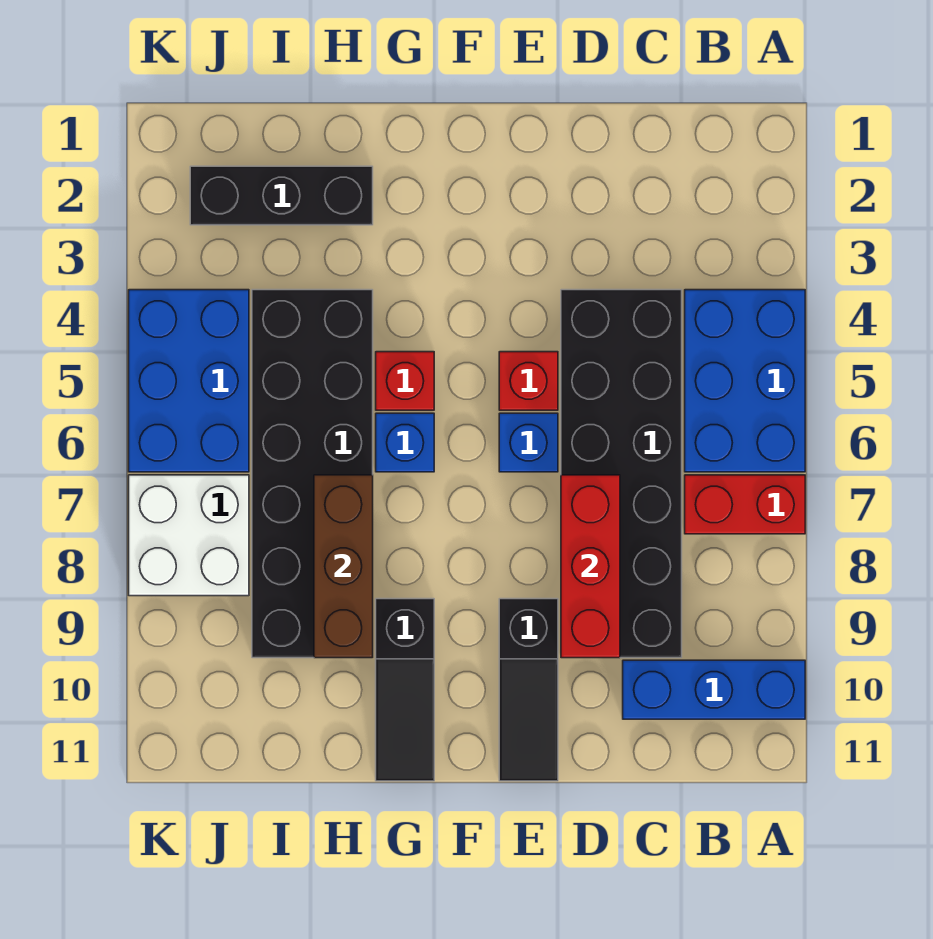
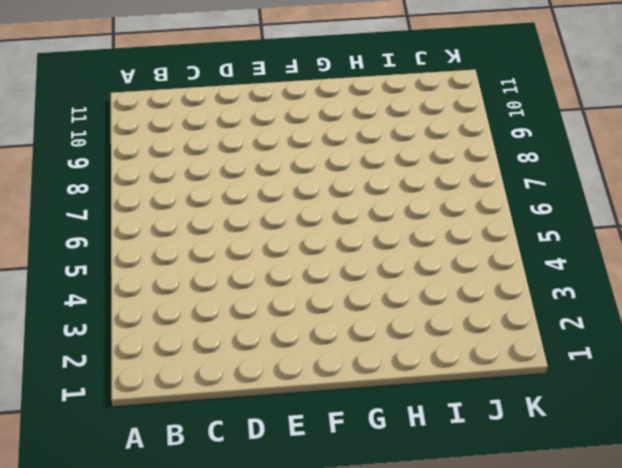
none -> blue brick A4:B6 level 1
none -> red brick A7:B7 level 1
none -> blue brick A10:C10 level 1

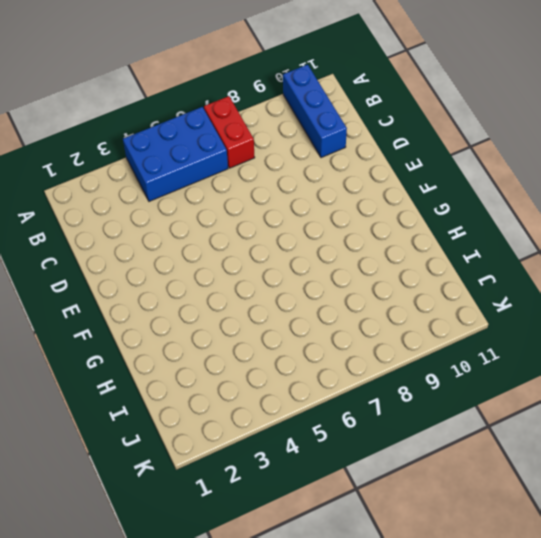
none -> black brick C4:D9 level 1
none -> red brick E5 level 1
none -> blue brick E6 level 1

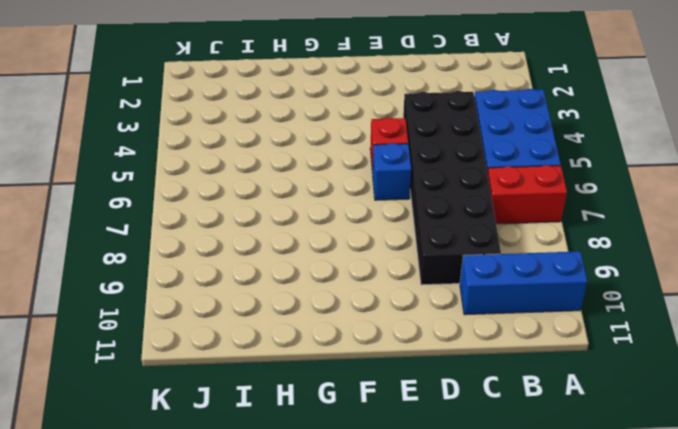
none -> black slope E9:E11 level 1 top 9
none -> red brick G5 level 1
none -> blue brick G6 level 1

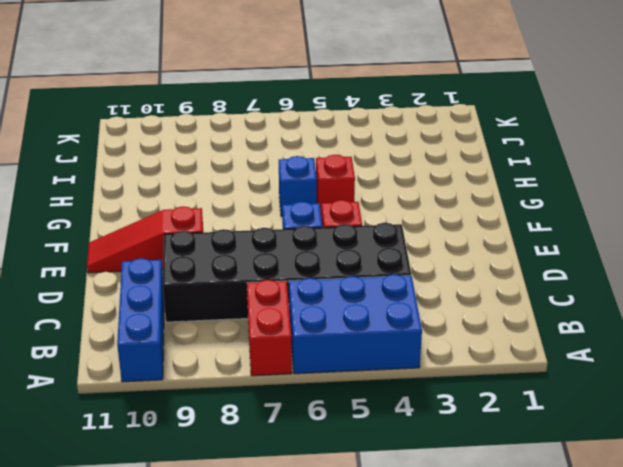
red slope E9:E11 level 1 top 9 -> black slope E9:E11 level 1 top 9
none -> black slope G9:G11 level 1 top 9
none -> black brick H2:J2 level 1
none -> black brick H4:I9 level 1

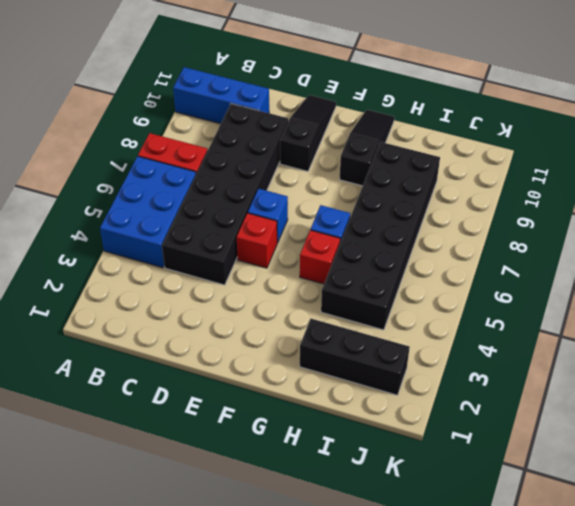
none -> blue brick J4:K6 level 1
none -> white brick J7:K8 level 1
none -> red brick D7:D9 level 2

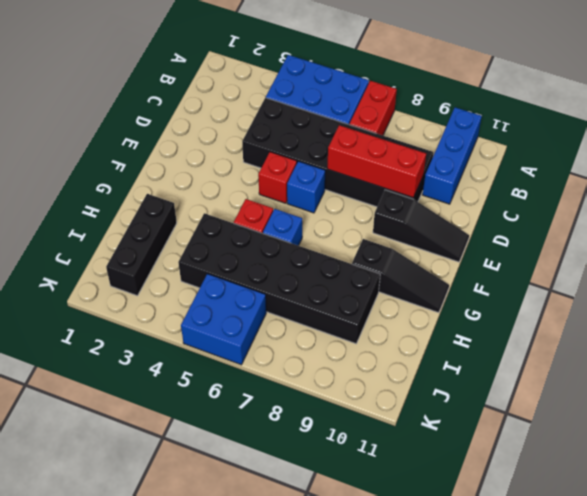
blue brick J5:K6 level 1 -> blue brick J4:K6 level 1
none -> white brick J7:K8 level 1
none -> brown brick H7:H9 level 2

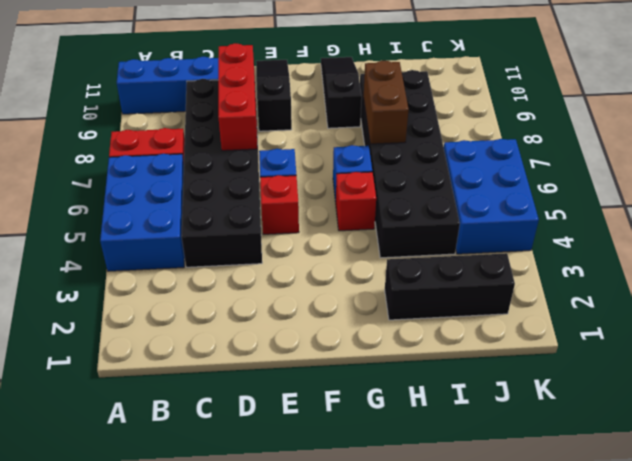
brown brick H7:H8 level 2 -> brown brick H7:H9 level 2
none -> white brick J7:K8 level 1

